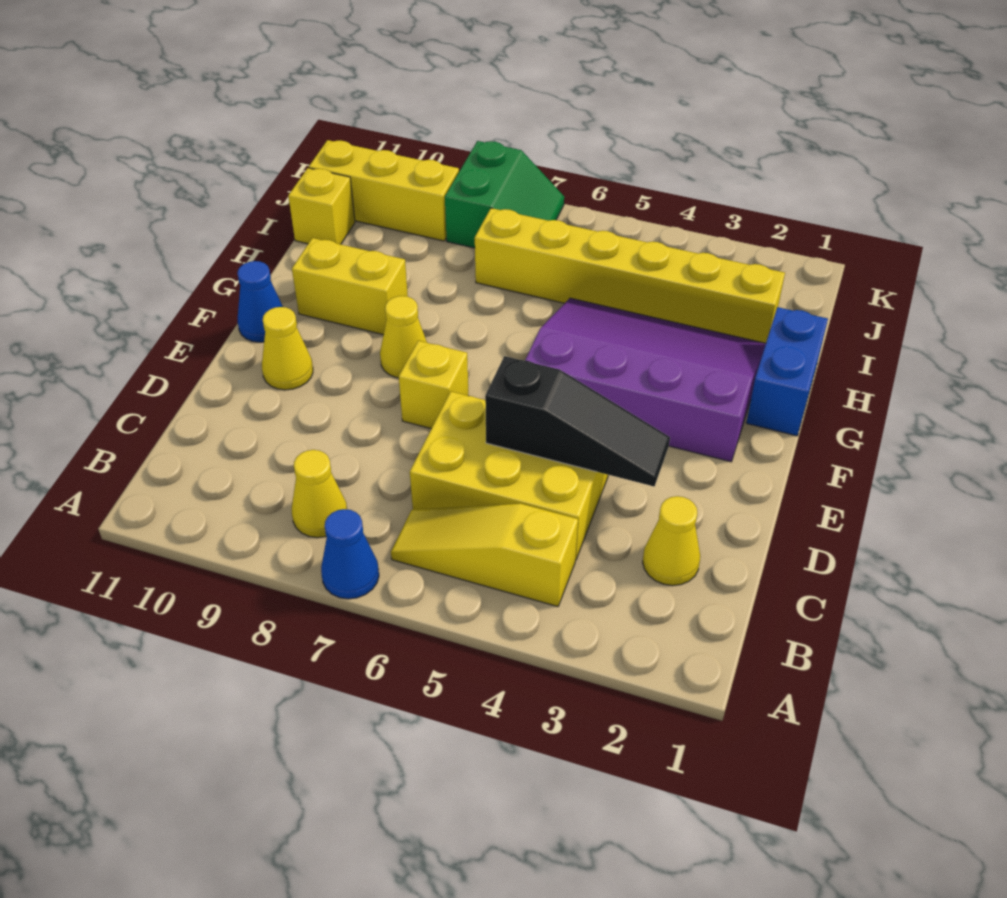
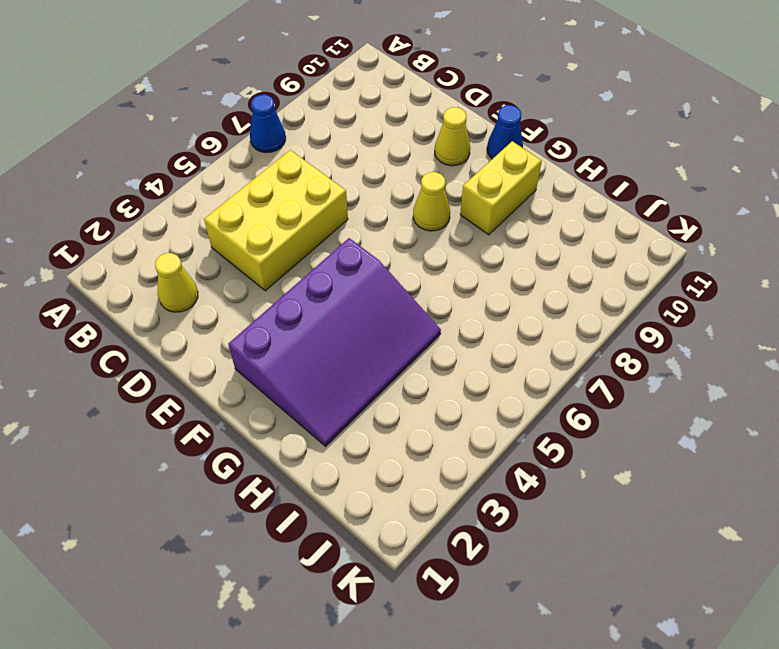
none -> yellow slope B4:B6 level 1 top 4
none -> yellow cone B8 level 1
none -> yellow brick E7 level 1

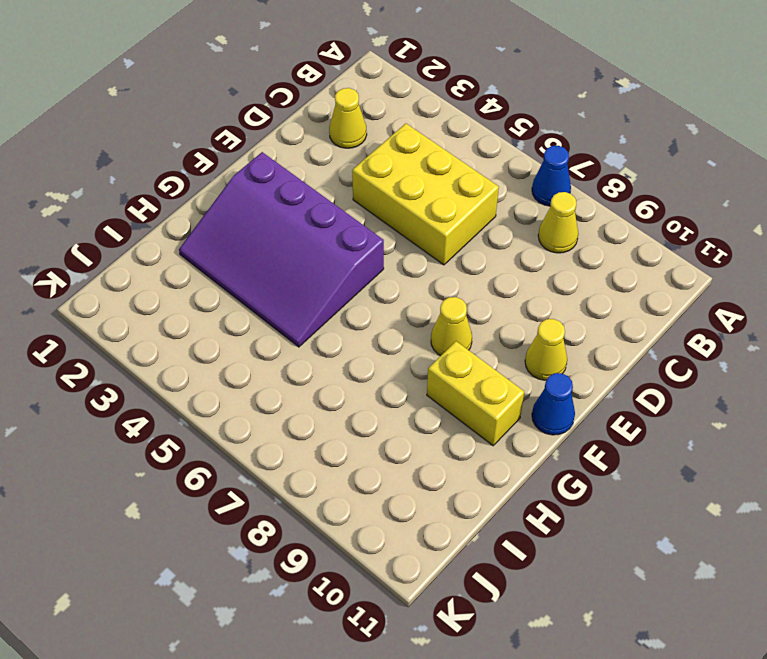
none -> yellow slope B4:B6 level 1 top 4
none -> yellow brick E7 level 1
none -> blue brick G1:H1 level 1

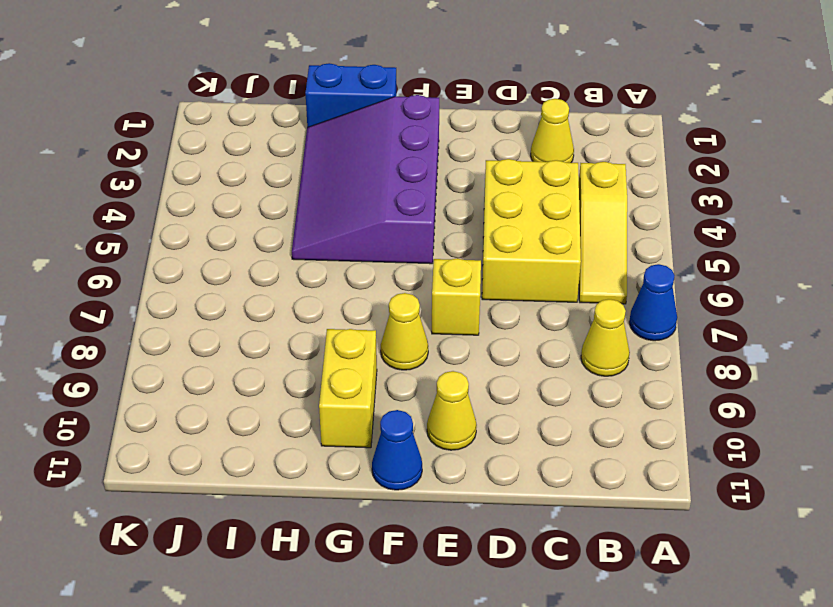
none -> yellow brick I2:I7 level 1
none -> yellow brick I11 level 1
none -> green slope J7:K8 level 1 top 8

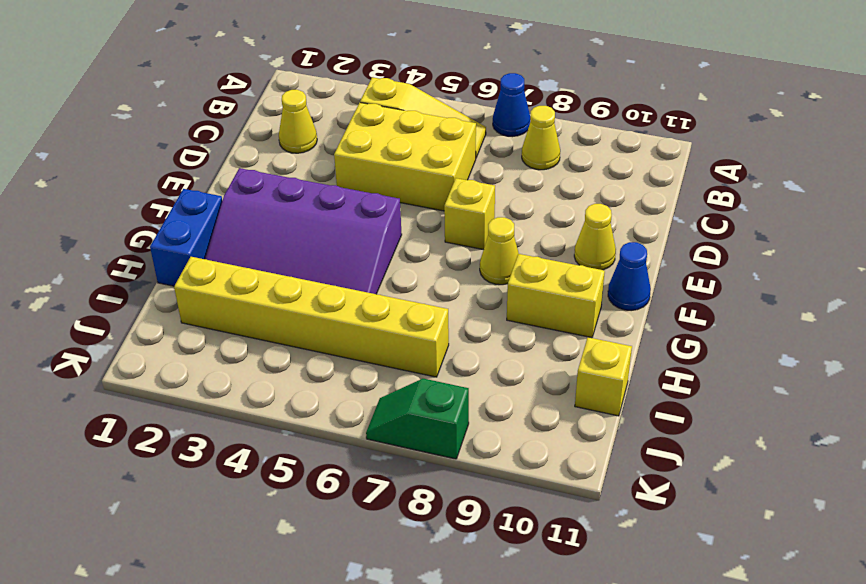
green slope K7:K8 level 1 top 8 -> green slope J7:K8 level 1 top 8
none -> yellow brick J9:J11 level 1
none -> black slope D3:D5 level 2 top 5

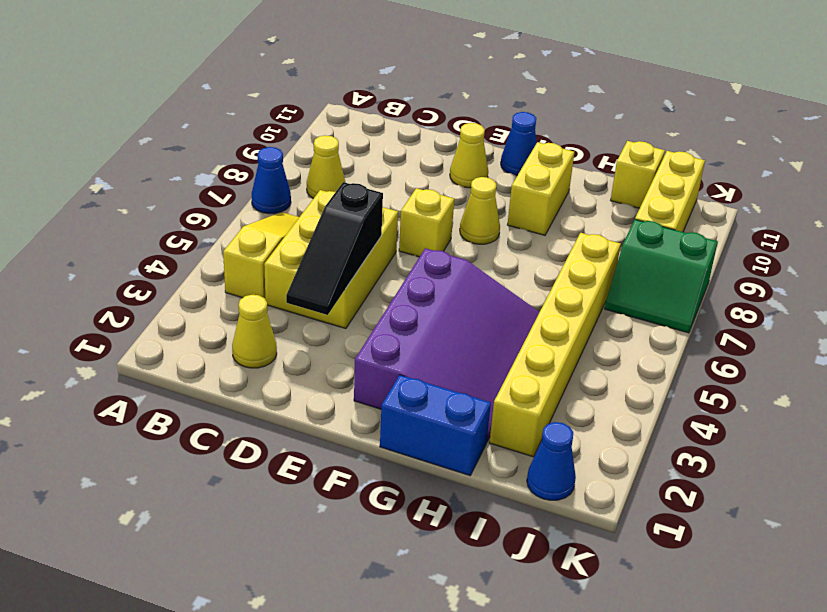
blue cone J1 level 1 -> none

